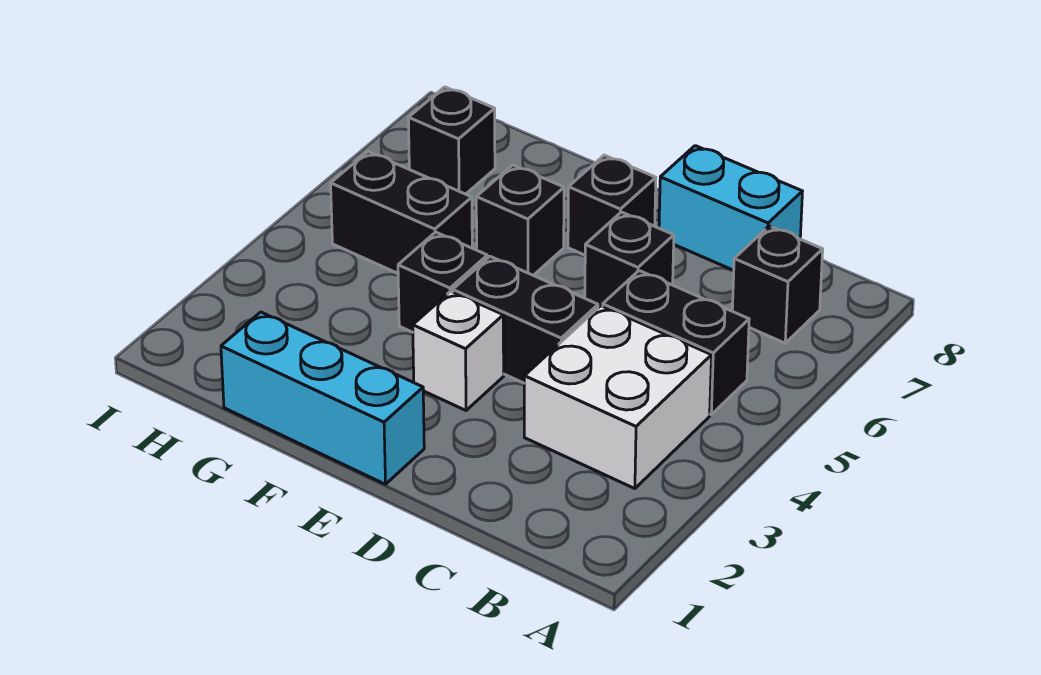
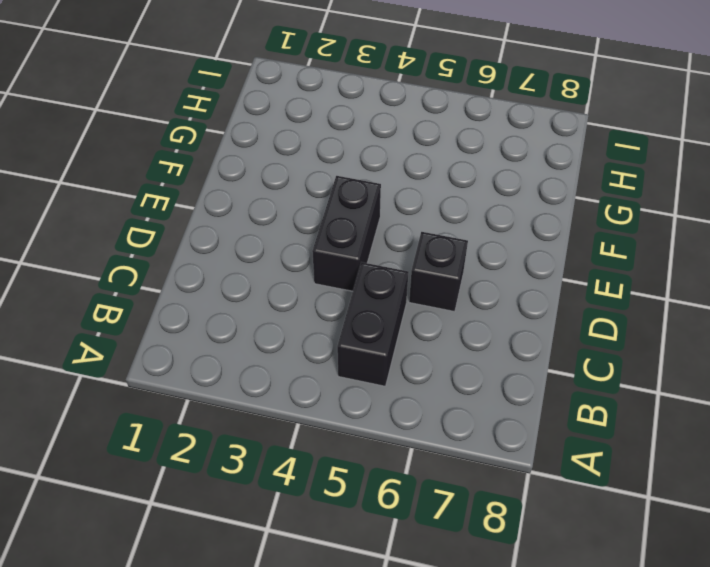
none -> white brick B3:C4 level 1
none -> black brick B7 level 1
none -> cyan brick C8:D8 level 1

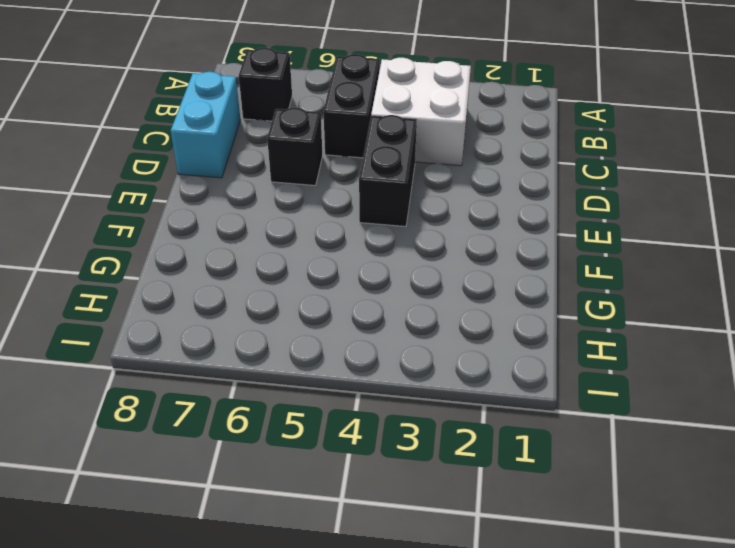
none -> cyan brick E1:G1 level 1
none -> white brick E3 level 1
none -> black brick E7 level 1

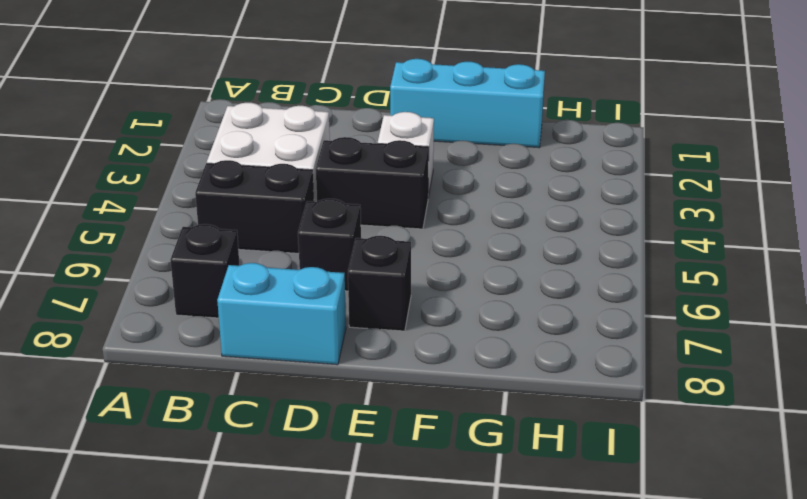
none -> black brick F4 level 1
none -> black brick F6 level 1
none -> black brick G5:H5 level 1

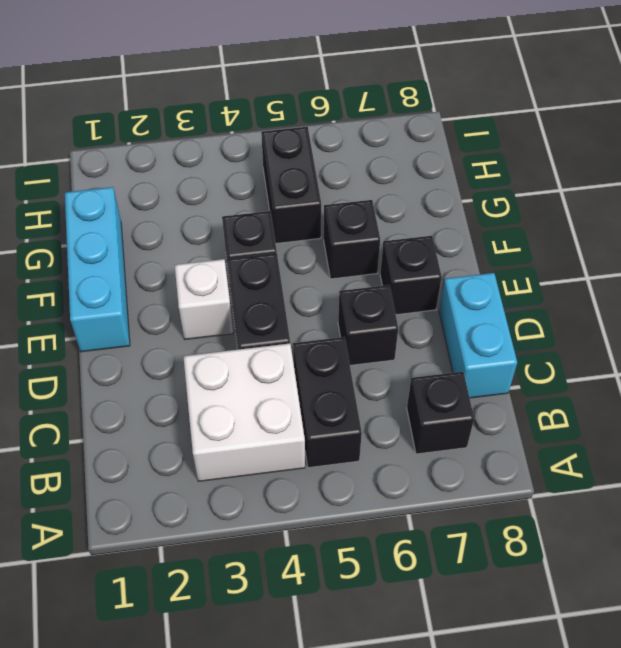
none -> black brick H7 level 1

